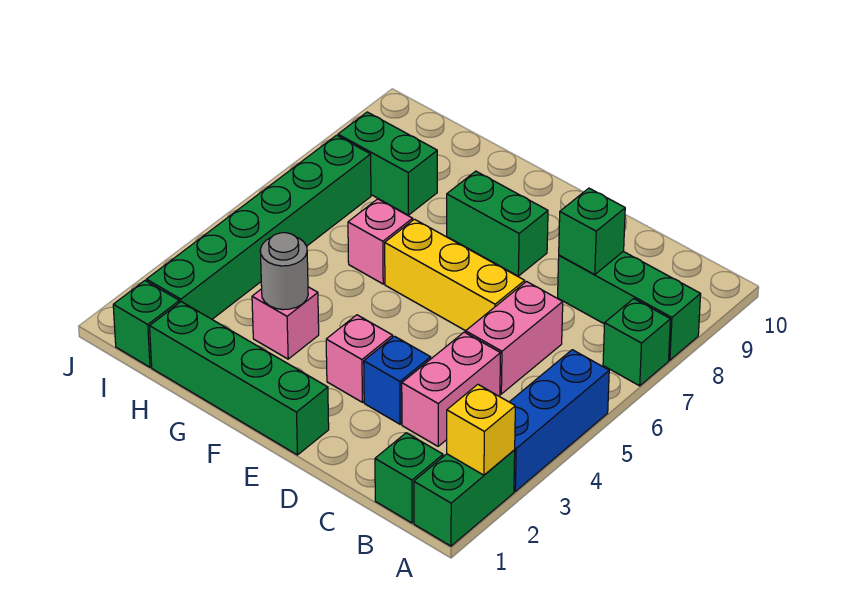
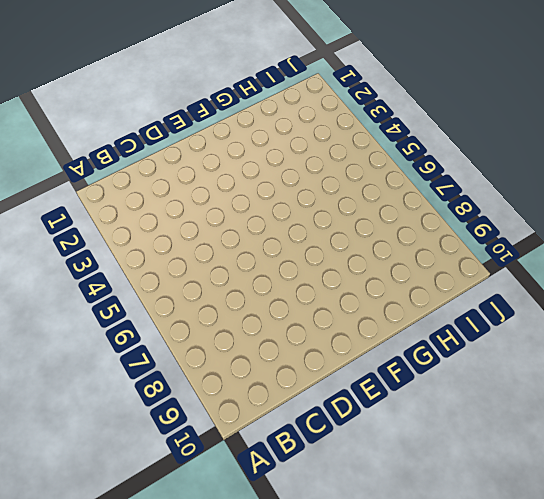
none -> green brick A1:A2 level 1
none -> blue brick A3:A5 level 1
none -> green brick A7 level 1

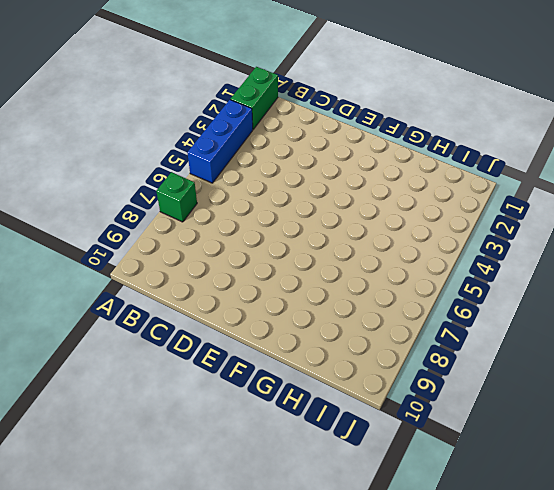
none -> green brick A8:C8 level 1
none -> green brick B1 level 1
none -> pink brick C3:C4 level 1

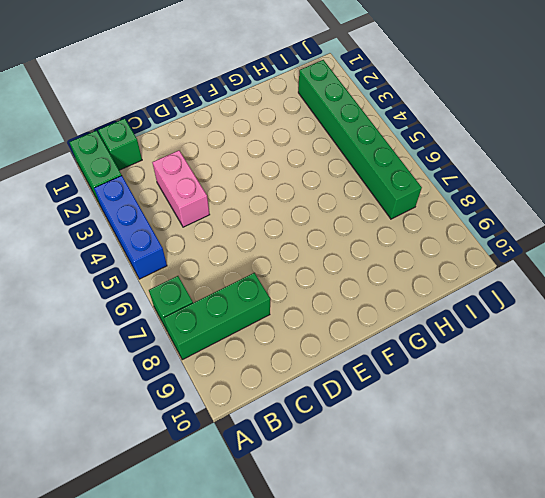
none -> pink brick C5:C6 level 1
none -> blue brick D3 level 1
none -> yellow brick D6:F6 level 1

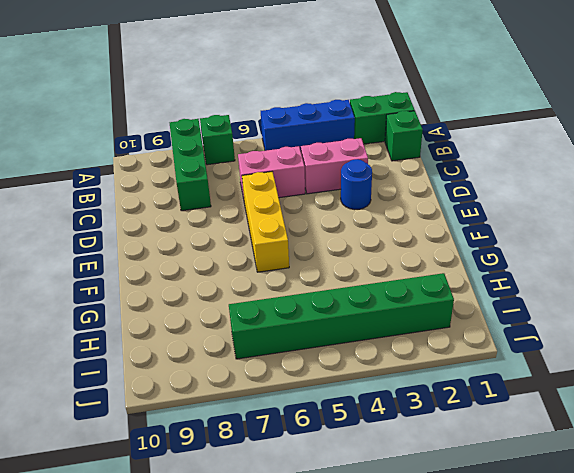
blue round brick D3 level 1 -> blue brick D3 level 1
none -> green brick E1:H1 level 1
none -> pink brick E3 level 1
none -> green brick E8:F8 level 1

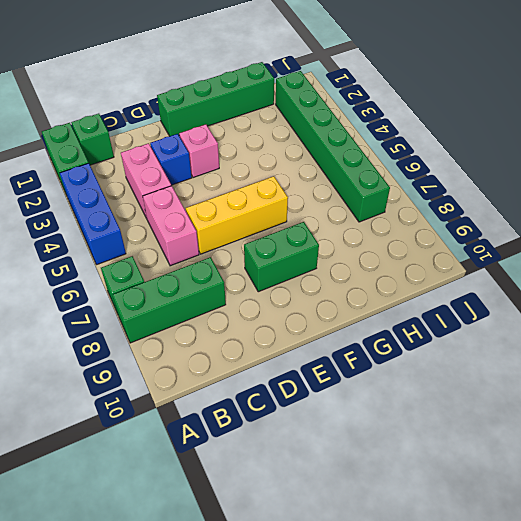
none -> pink brick G3 level 1
none -> pink brick G6 level 1
none -> green brick H8:I8 level 1

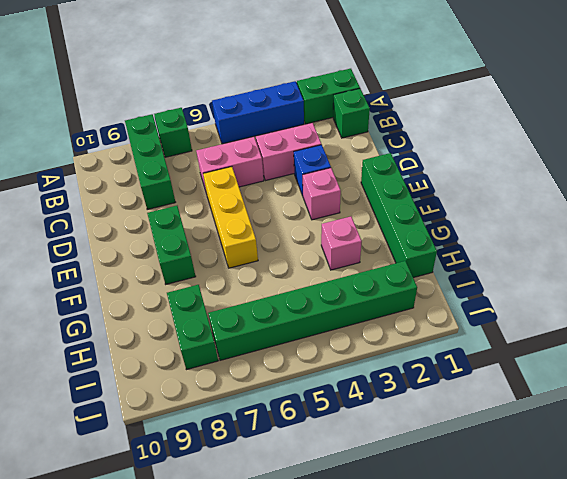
none -> pink brick G6 level 1
none -> green brick I1 level 1
none -> yellow brick A2 level 2

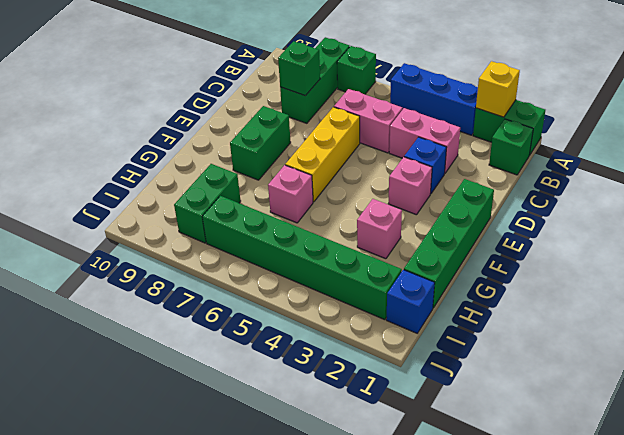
blue brick I1 level 1 -> green brick I1 level 1
none -> grey round brick G3 level 2

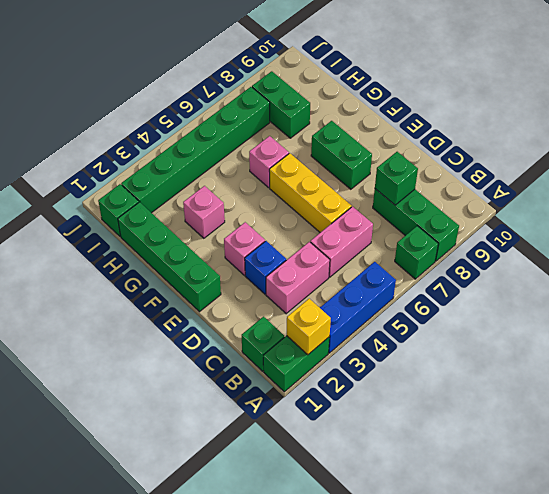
none -> grey round brick G3 level 2

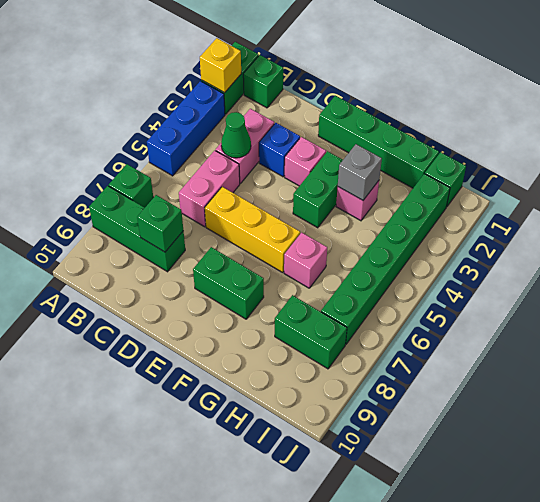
green cone C4 level 2 -> none
green brick F3:F4 level 1 -> none
grey brick G3 level 2 -> grey round brick G3 level 2

